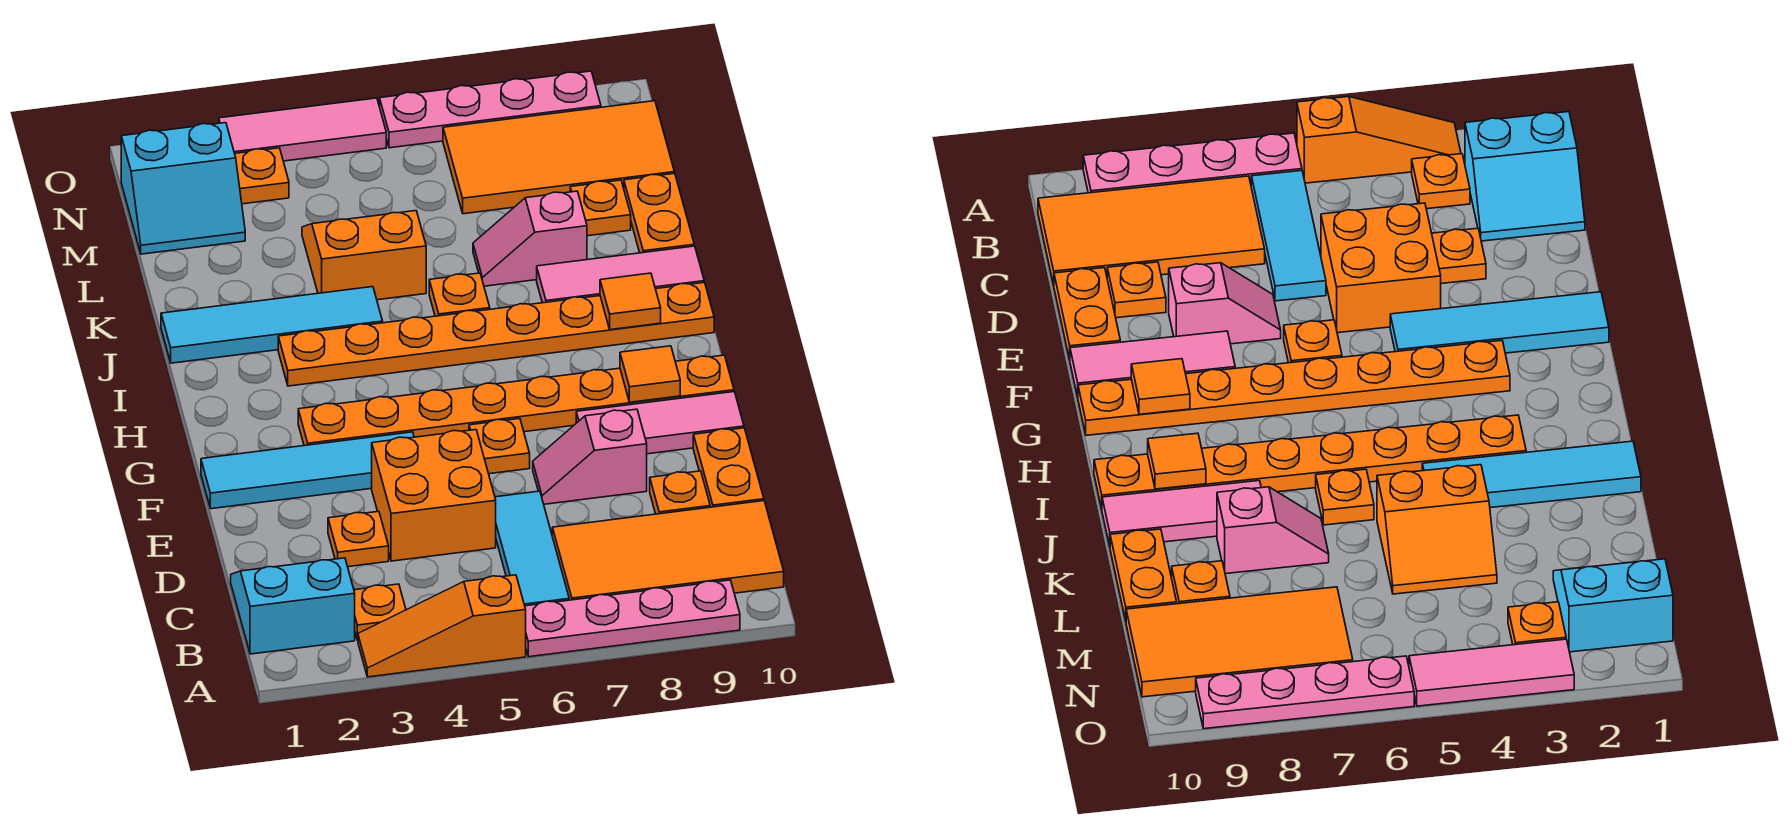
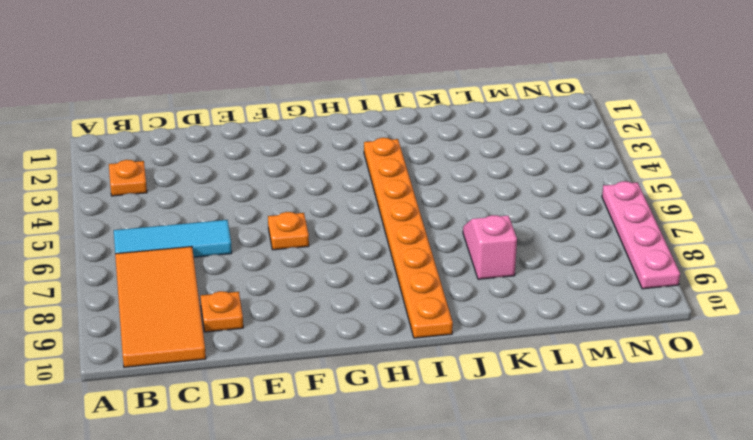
none -> orange slope A3:A5 level 1 top 5
none -> pink plate A6:A9 level 1
none -> cyan slope B1:C2 level 1 top B
none -> orange plate D3 level 1

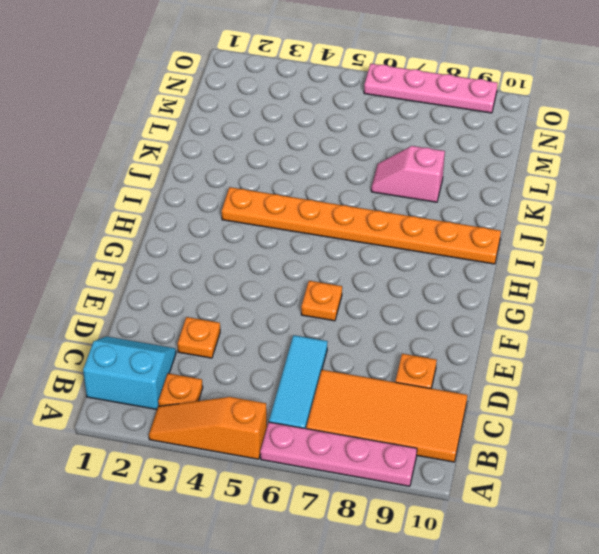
none -> orange brick D4:E5 level 1
none -> orange plate D10:E10 level 1
none -> pink slope E7:E8 level 1 top 8
none -> cyan tile F1:F4 level 1

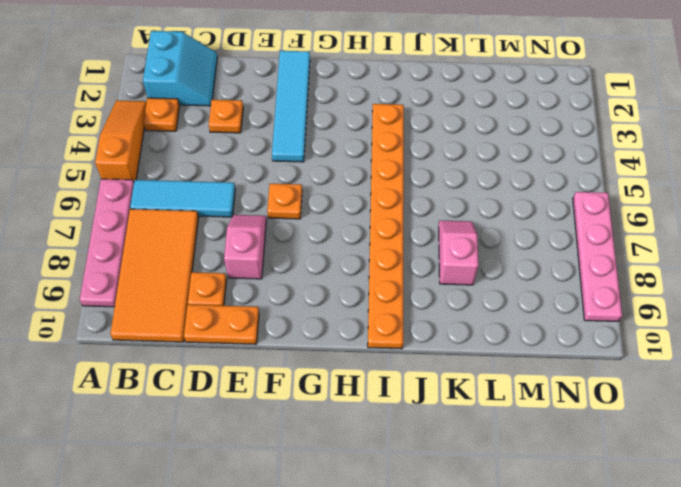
none -> orange brick D4:E5 level 1
none -> pink tile F8:F10 level 1
none -> orange plate G3:G10 level 1
none -> cyan tile J1:J4 level 1

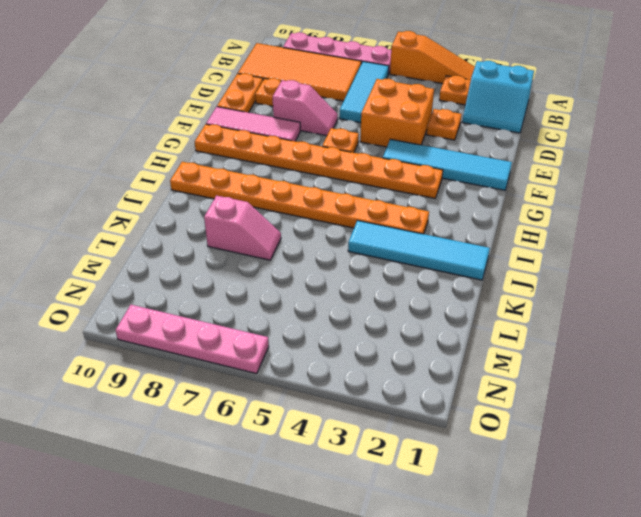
none -> orange plate J6 level 1
none -> pink tile J8:J10 level 1
none -> orange slope K4:L5 level 1 top K
none -> orange plate K10:L10 level 1

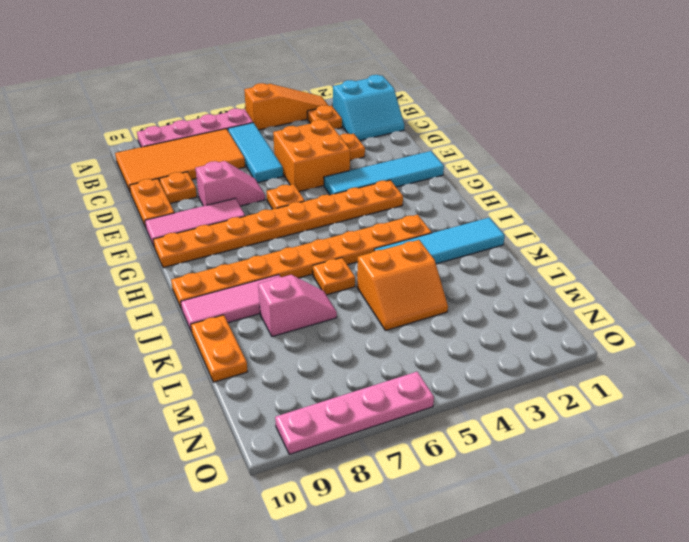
none -> orange plate L9 level 1
none -> cyan slope M1:N2 level 1 top N
none -> orange tile M7:N10 level 1
none -> orange plate N3 level 1

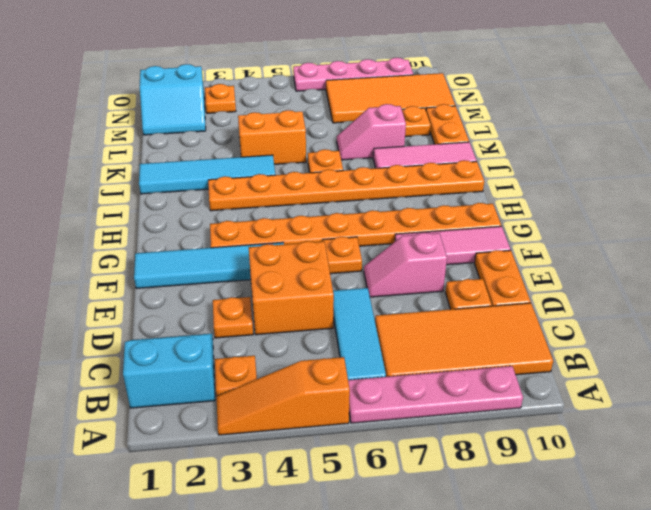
none -> pink tile O3:O5 level 1
none -> orange tile G9 level 2
none -> orange tile I9 level 2

